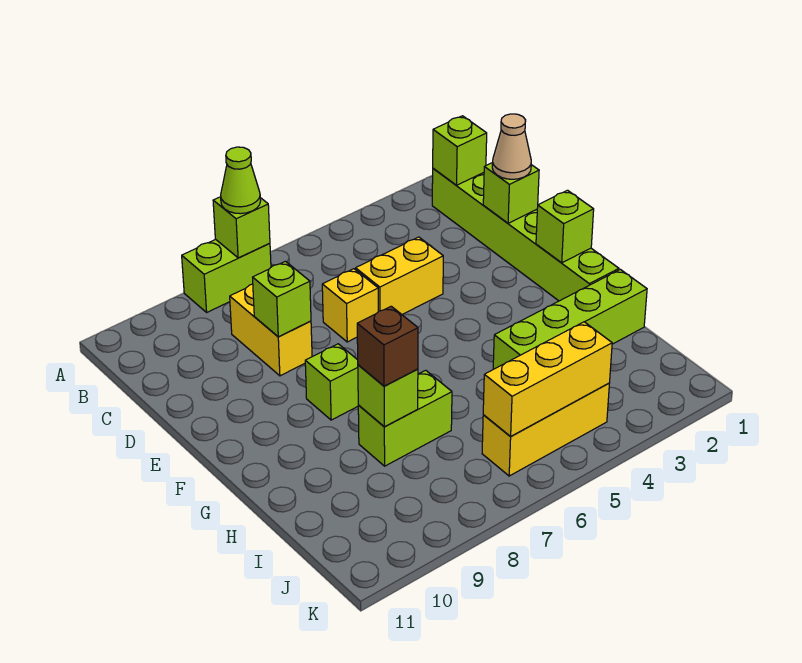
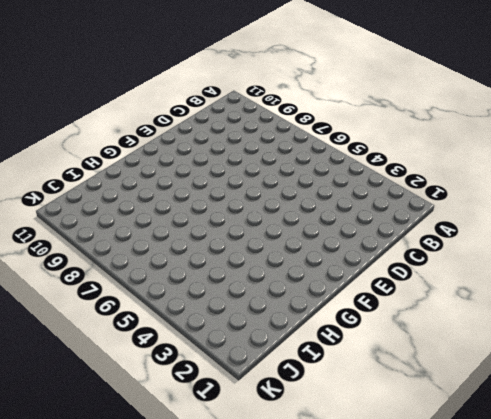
none -> lime brick A7:A8 level 1
none -> lime brick B1:G1 level 1
none -> yellow brick C8:D8 level 1

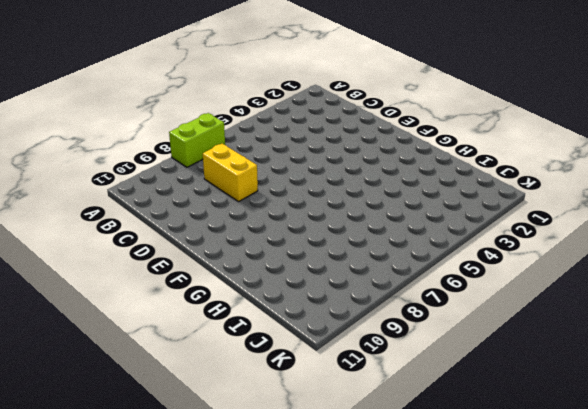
none -> lime brick B1:G1 level 1
none -> yellow brick D4:D5 level 1
none -> yellow brick D6 level 1

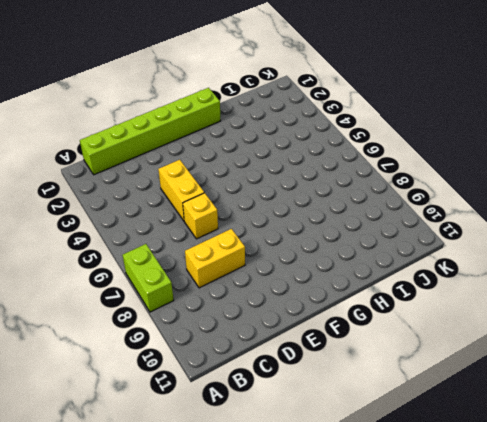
none -> lime brick F8 level 1
none -> lime brick H1:H4 level 1
none -> lime brick H7:H8 level 1

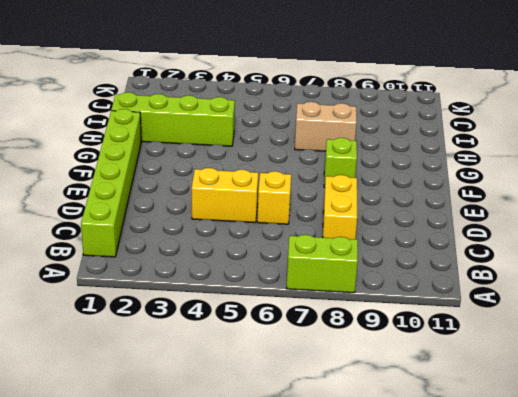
tan brick H7:H8 level 1 -> lime brick H7:H8 level 1
none -> yellow brick J4:J6 level 1
none -> lime brick A7 level 2
none -> lime brick B1 level 2

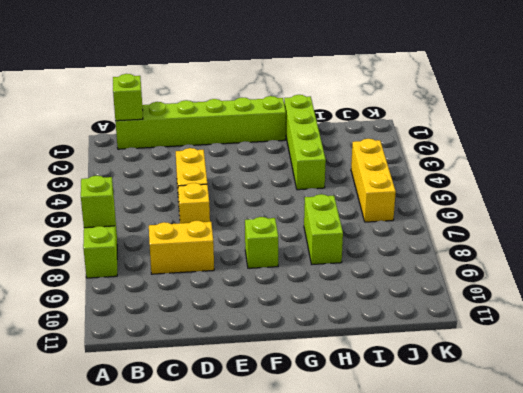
none -> lime brick D1 level 2
none -> lime brick D8 level 2
none -> lime brick F1 level 2

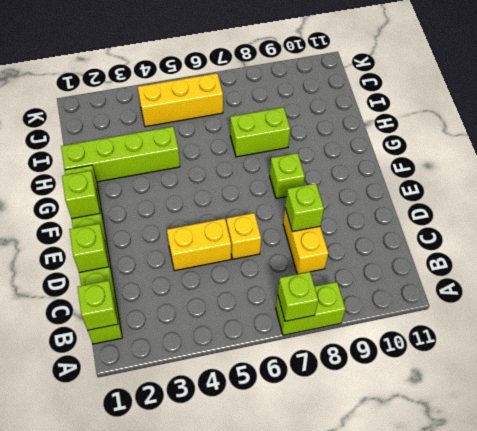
none -> lime brick H8 level 2
none -> yellow brick J4:J6 level 2
none -> lime cone A7 level 3

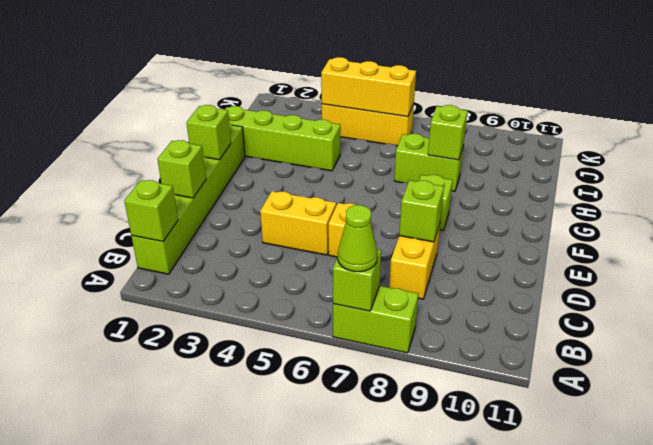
none -> tan cone D1 level 3
none -> brown brick H8 level 3

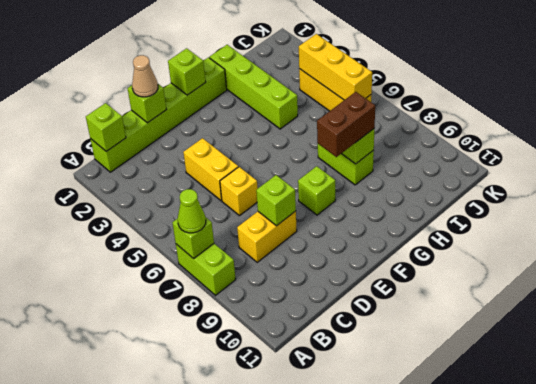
brown brick G8:H8 level 3 -> brown brick H8 level 3

